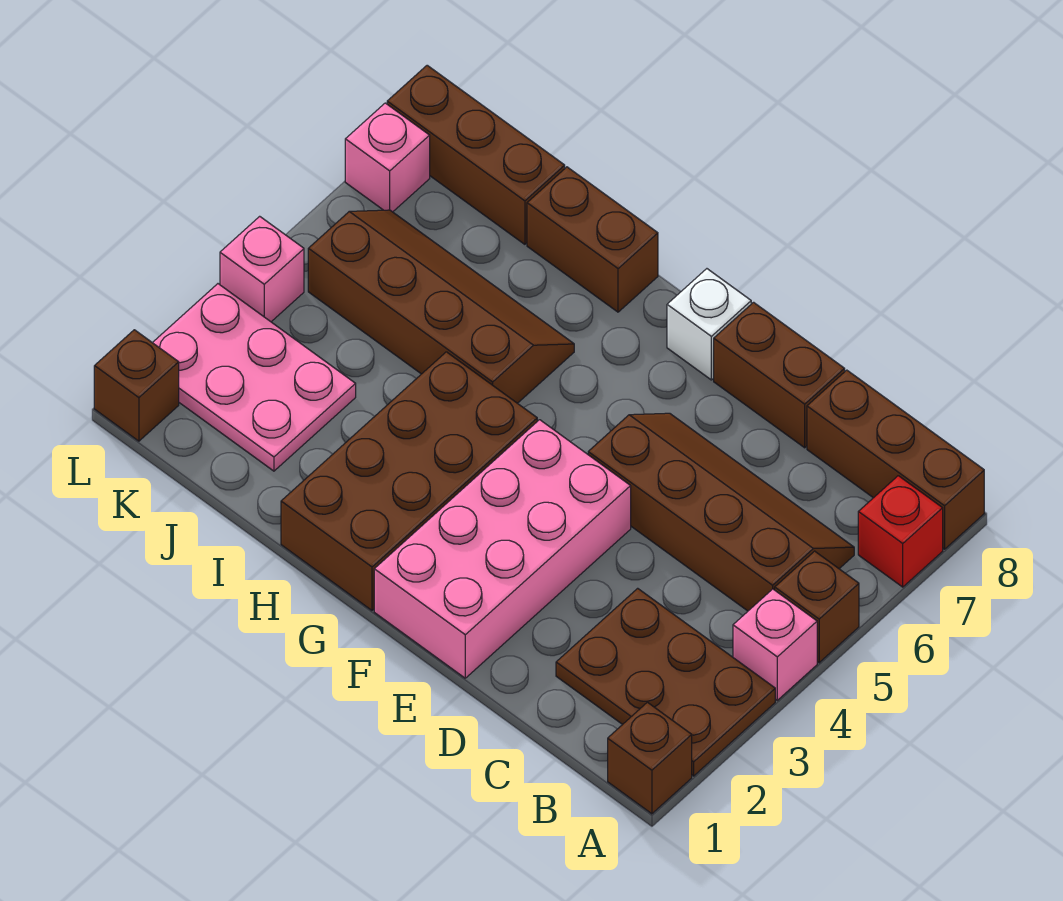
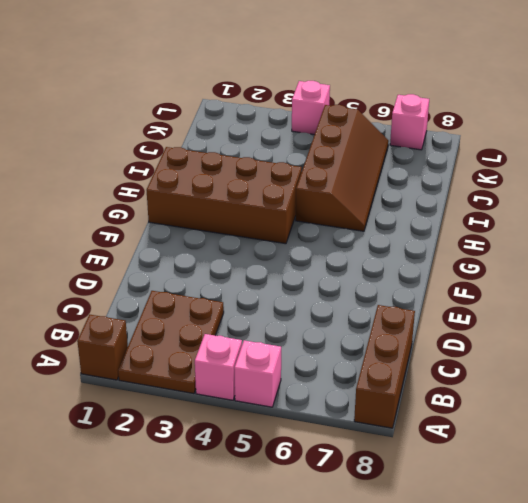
pink brick A5 level 1 -> brown brick A5 level 1
none -> red brick A7 level 1
none -> brown slope B5:E6 level 1 top 5
none -> brown brick D8:E8 level 1

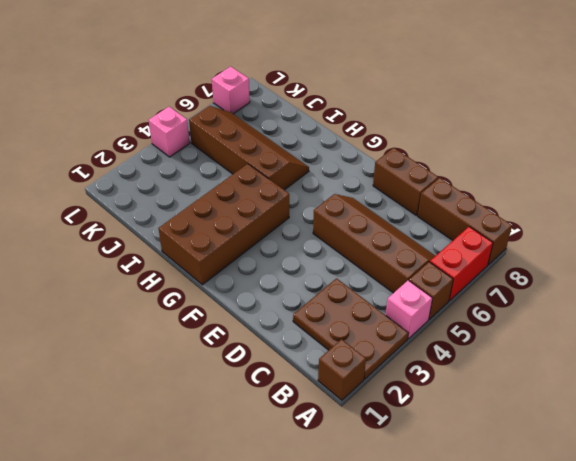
red brick A6:A7 level 1 -> red brick A7 level 1
none -> pink brick E1:F4 level 1
none -> white brick F8 level 1
none -> brown brick H8:I8 level 1

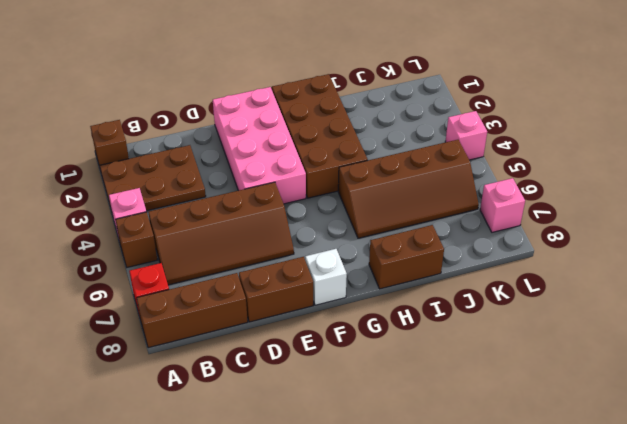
none -> pink plate J2:L3 level 1
none -> brown brick J8:L8 level 1
none -> brown brick L1 level 1

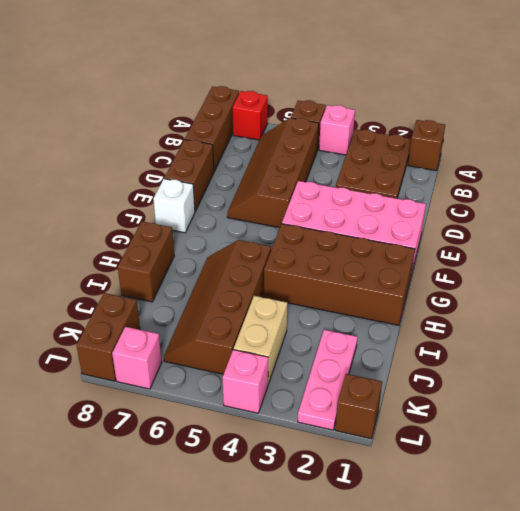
pink plate J2:L2 level 1 -> pink plate J2:L3 level 1
tan brick J4:K4 level 1 -> none
brown brick K8:L8 level 1 -> brown brick J8:L8 level 1

